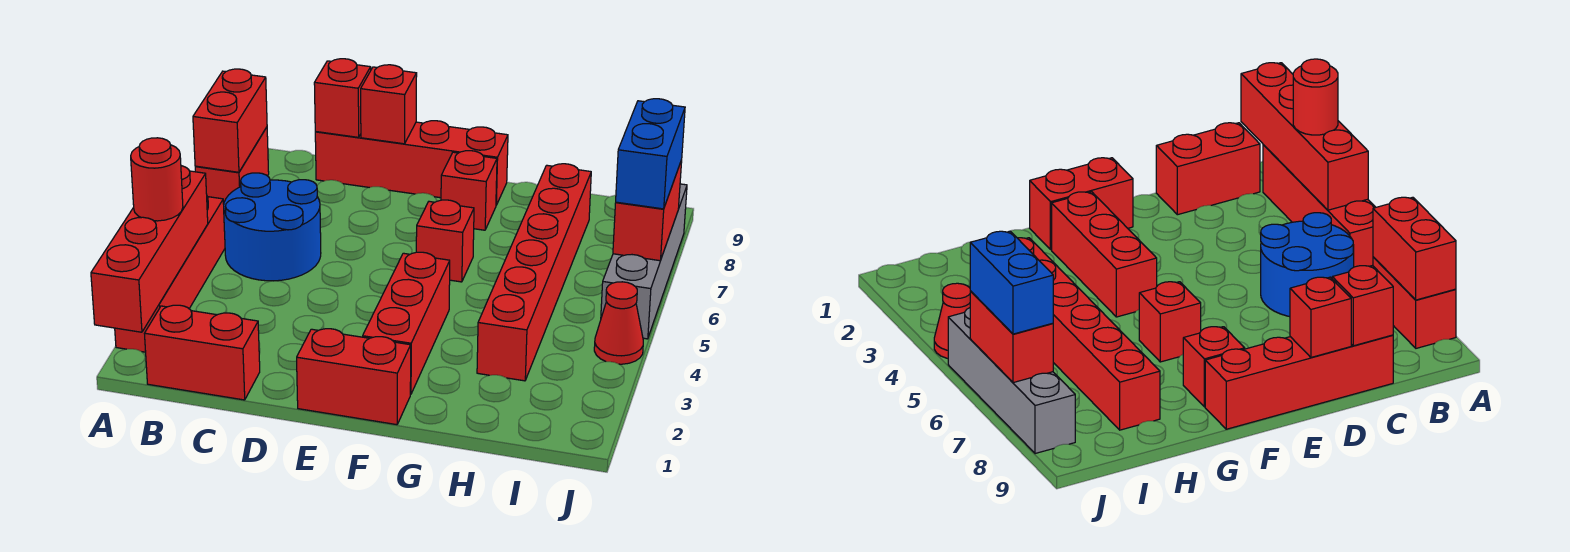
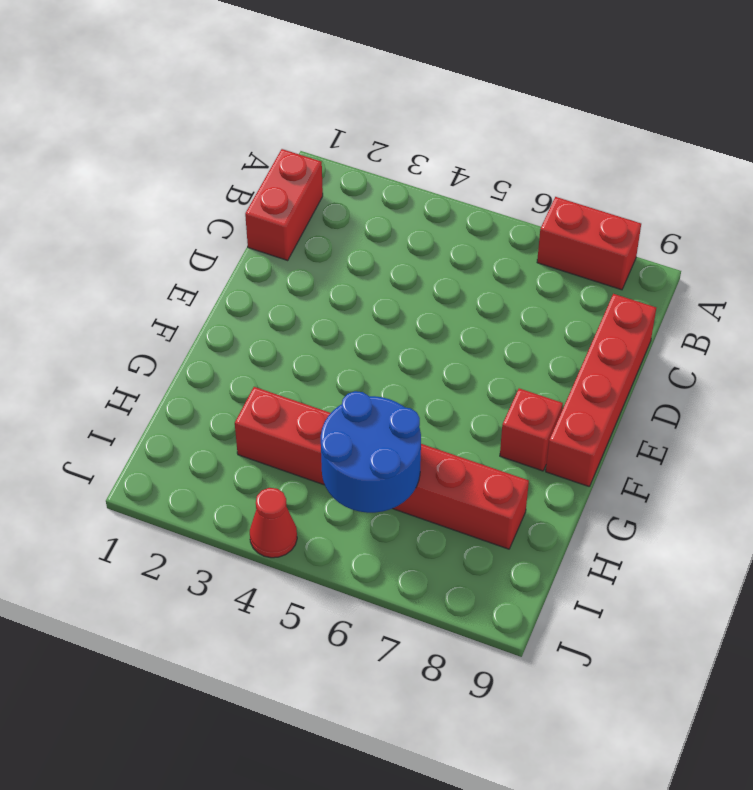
blue round brick H5:I6 level 2 -> blue round brick B5:C6 level 1
none -> red brick A2:A5 level 1
none -> red brick E1:F1 level 1
none -> red brick F2:F4 level 1

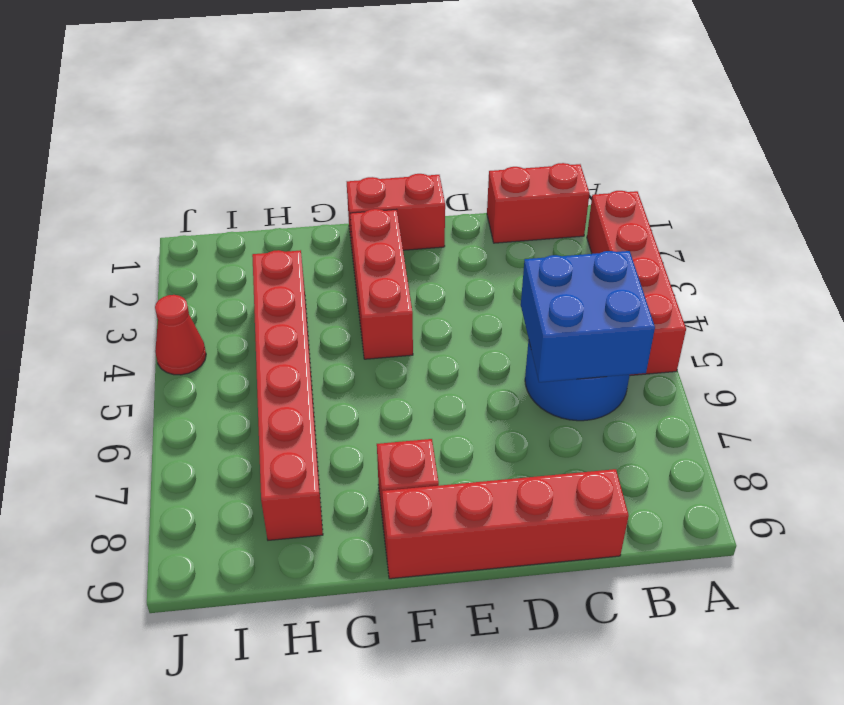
blue brick B5:C6 level 2 -> none
none -> red brick A7:A8 level 1
none -> red brick F6 level 1
none -> grey brick J5:J8 level 1

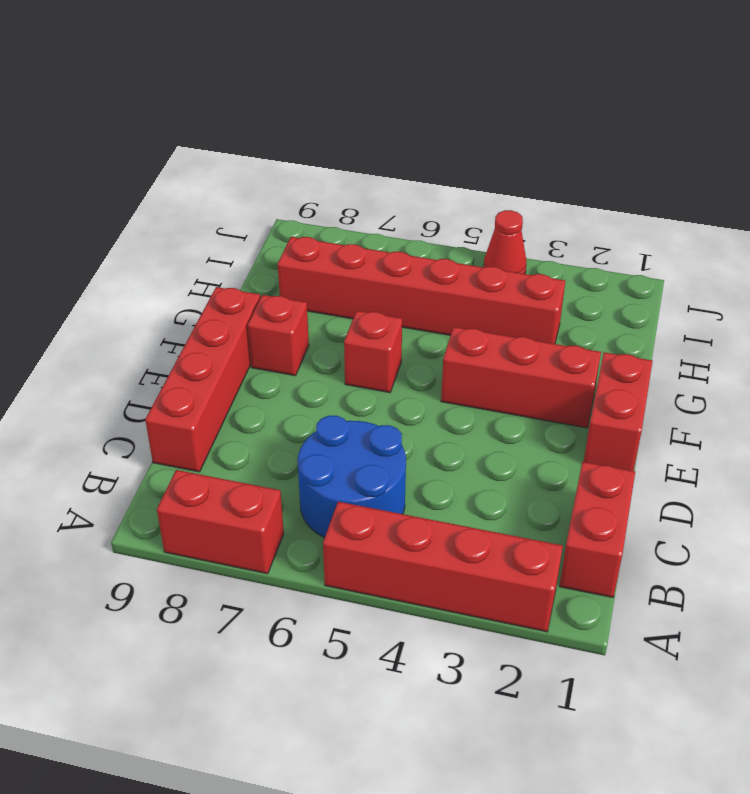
none -> grey brick J5:J8 level 1
none -> red brick A1:A4 level 2
none -> red brick A7:A8 level 2

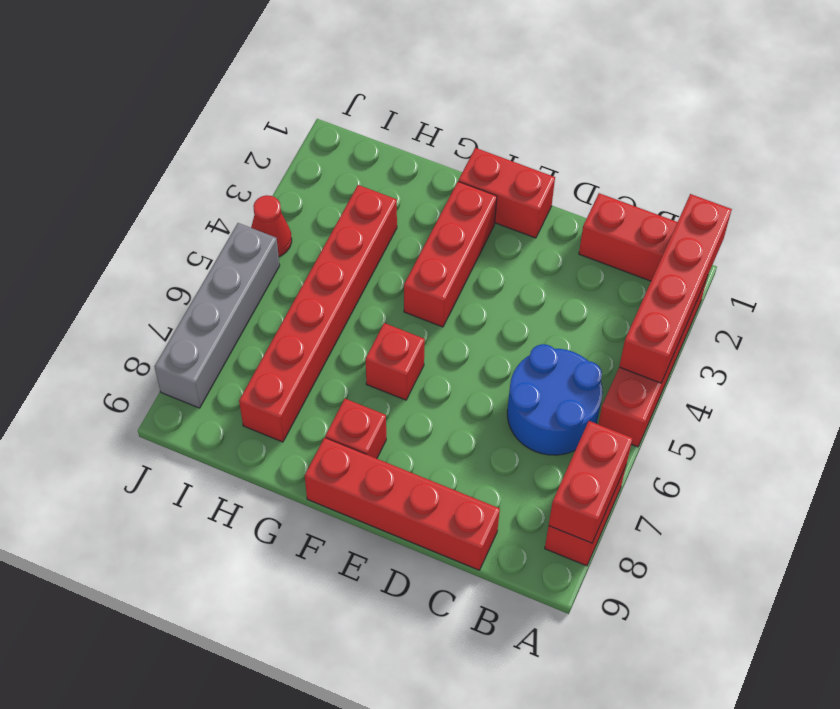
none -> red brick C9 level 2
none -> red brick D9 level 2
none -> red brick J6:J7 level 2

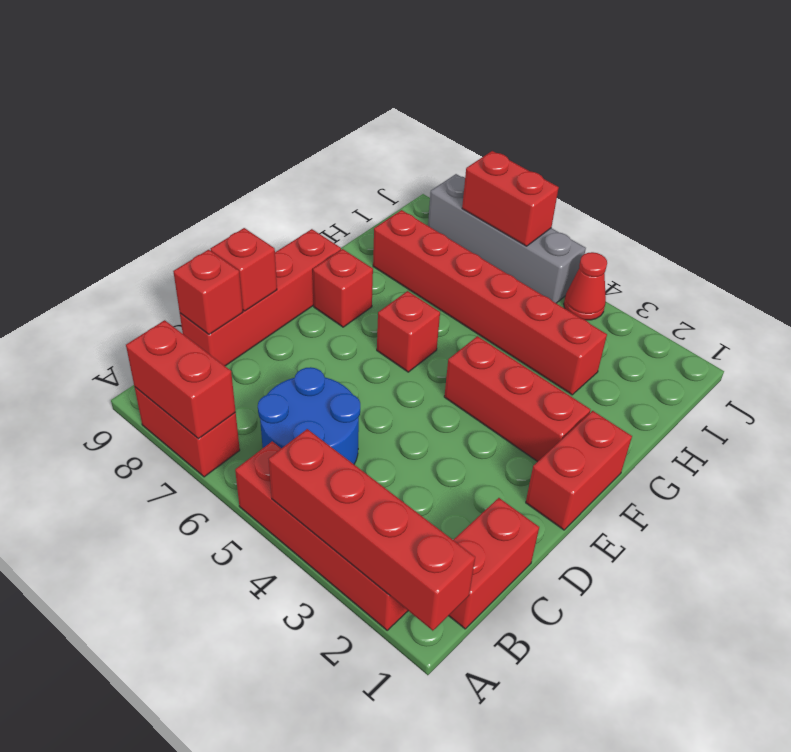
none -> red round brick A3 level 3
none -> blue brick J6:J7 level 3

